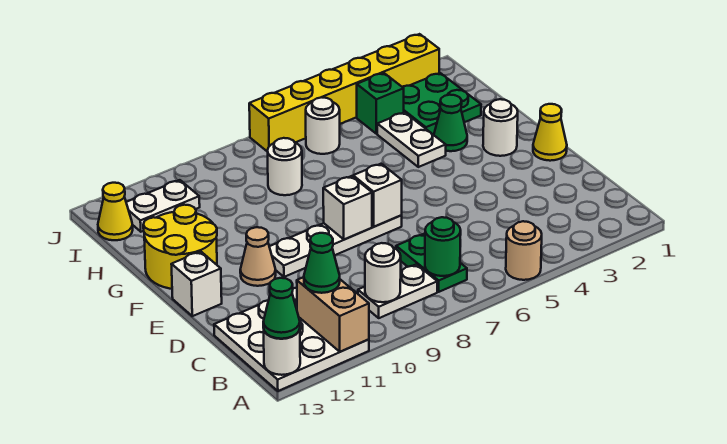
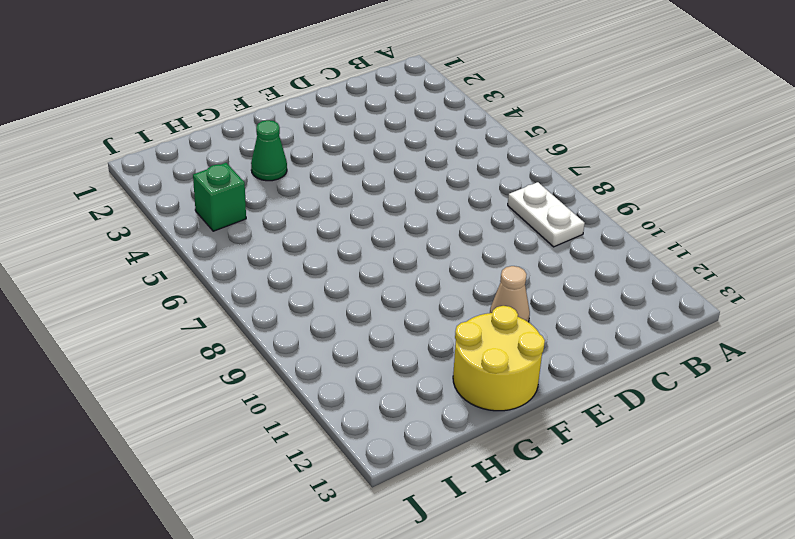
none -> tan round brick A5 level 1
none -> white plate A11:C13 level 1
none -> green plate B7:C7 level 1

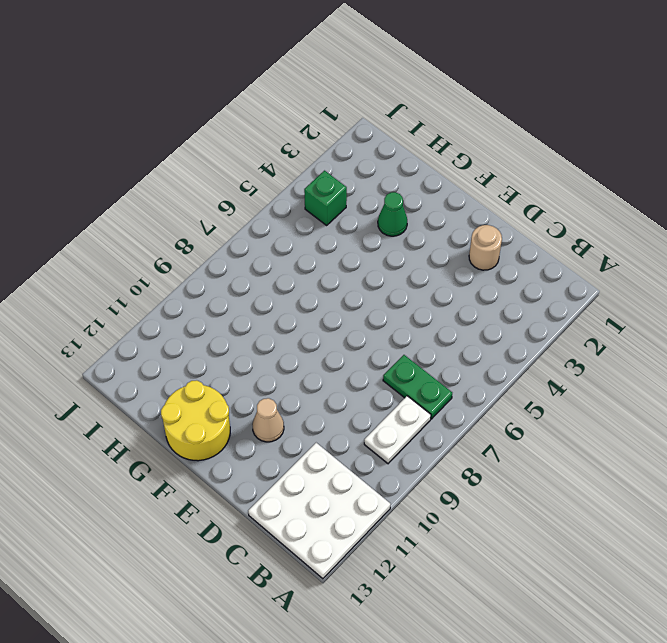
tan round brick D2 level 1 -> tan round brick A5 level 1
none -> yellow cone E1 level 1
none -> white plate E7:E10 level 1
none -> white brick E13 level 1

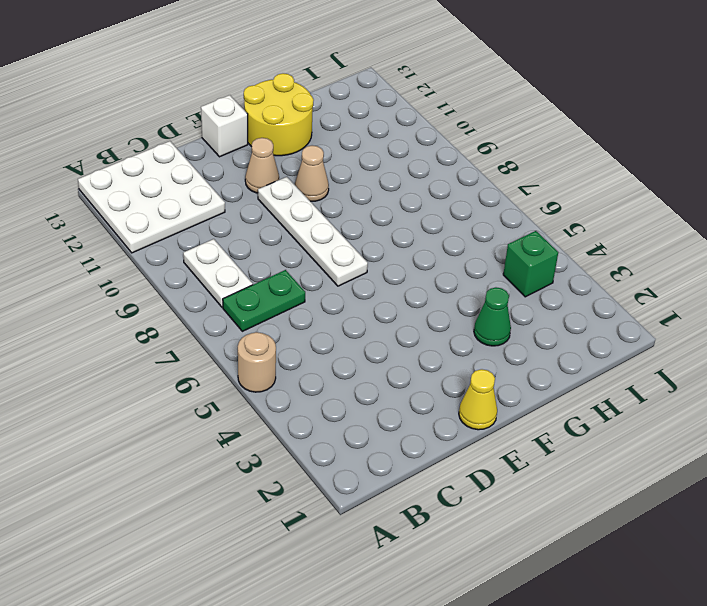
tan cone F10 level 1 -> none
none -> white round brick F2 level 1
none -> white plate G4:H4 level 1
none -> green plate H2:I3 level 1

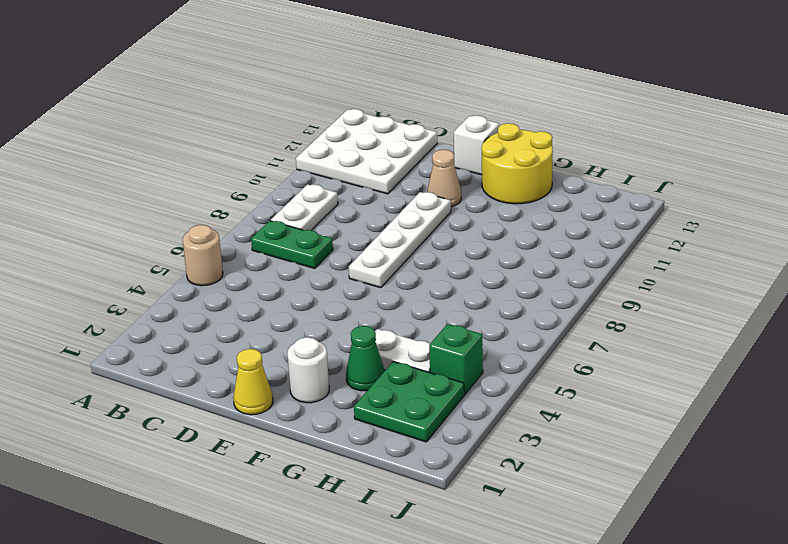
none -> white round brick H8 level 1
none -> white round brick I6 level 1
none -> white plate I11:I12 level 1

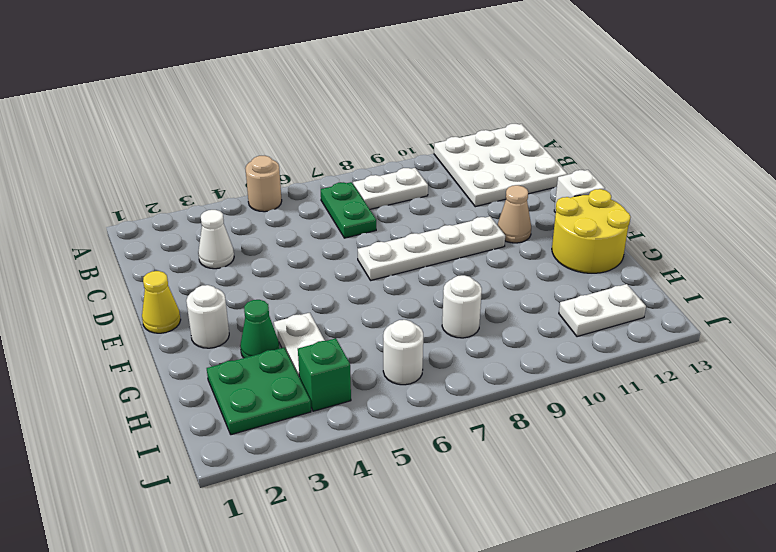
white cone C3 level 1 -> none
none -> yellow cone I13 level 1
none -> yellow brick J2:J7 level 1
none -> tan brick A11:B11 level 2

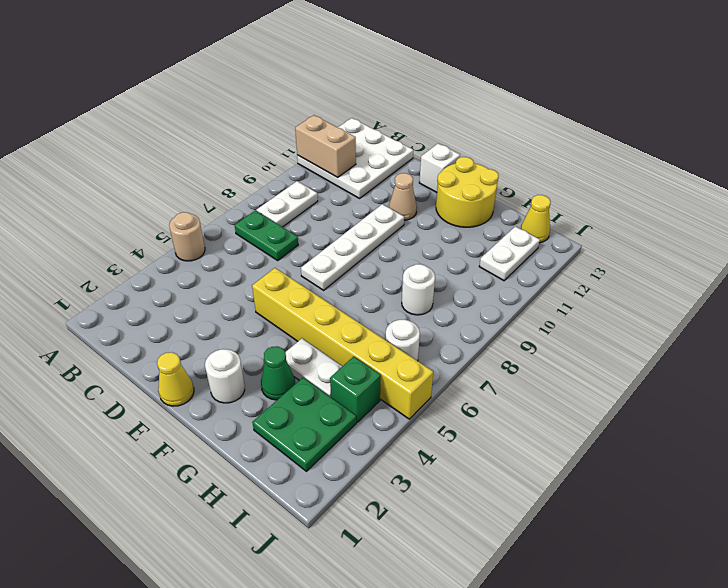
yellow brick E5:J5 level 1 -> yellow brick J2:J7 level 1
none -> white round brick A13 level 2
none -> green round brick B7 level 2
none -> white round brick B9 level 2

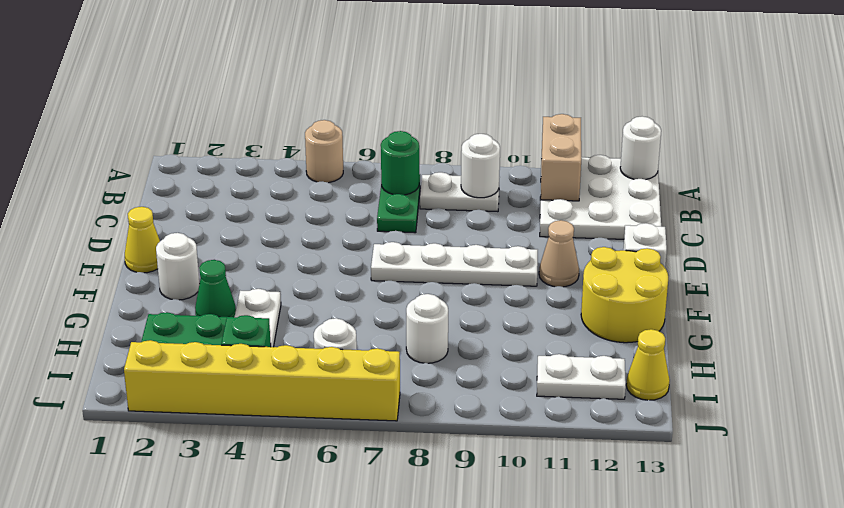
none -> white brick E7 level 2
none -> white brick E8 level 2
none -> green cone A13 level 3

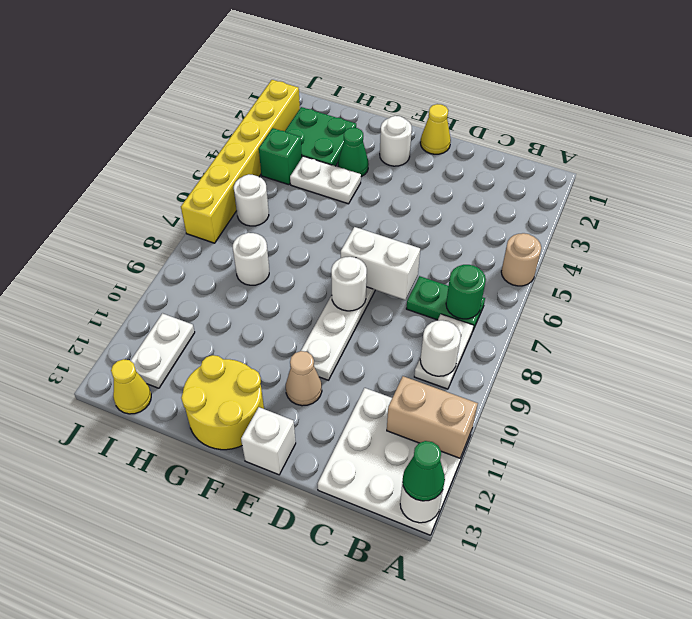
white brick D7:E7 level 2 -> white brick E7 level 2
white round brick E8 level 2 -> white brick E8 level 2
none -> green cone B11 level 3

